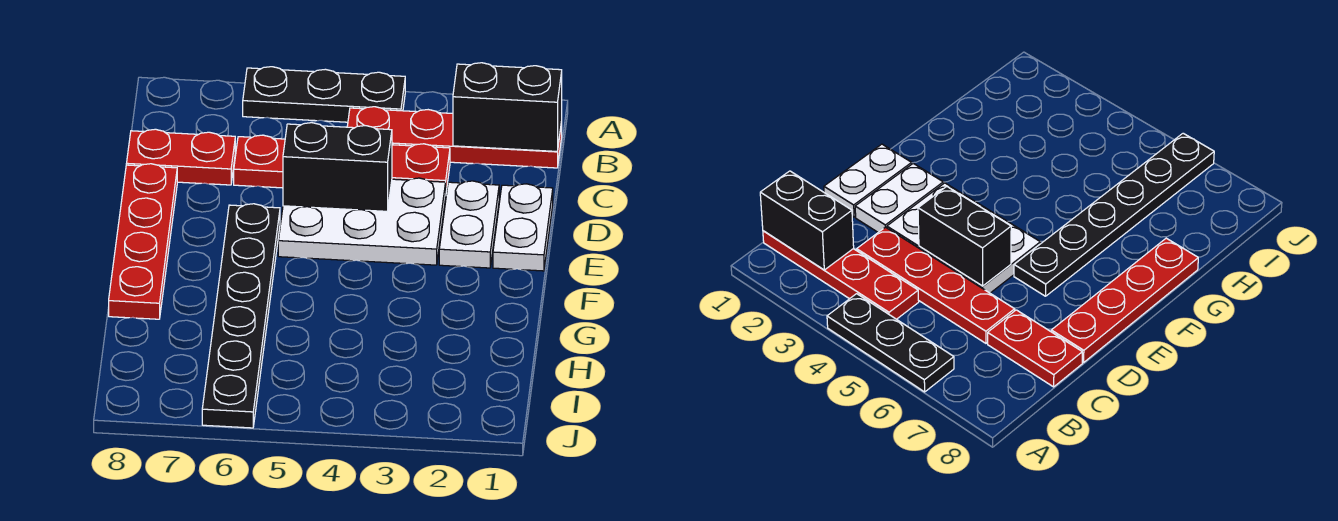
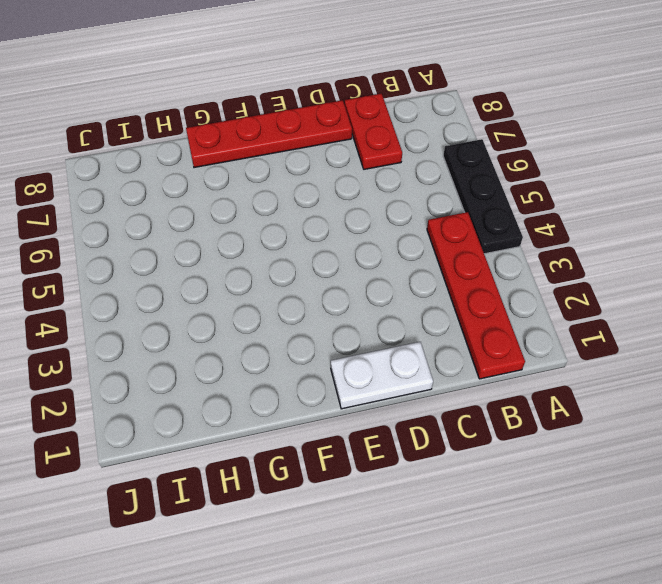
none -> red plate C3:C6 level 1
none -> white plate D2:E2 level 1

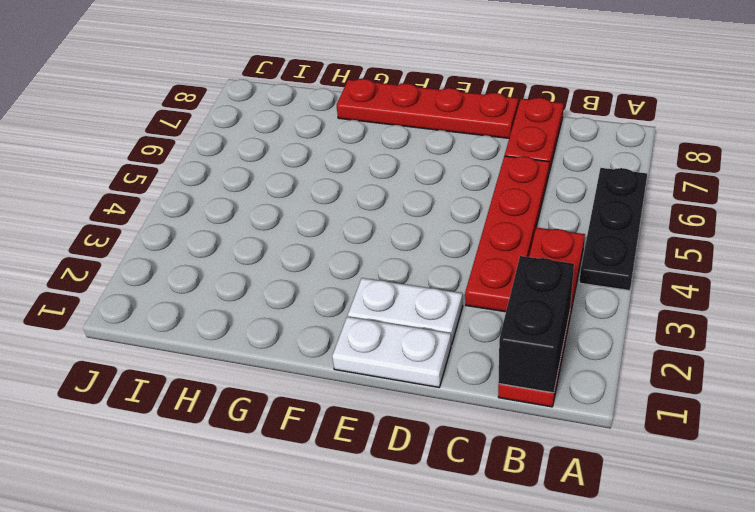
none -> white plate D3:E5 level 1
none -> black plate E6:J6 level 1

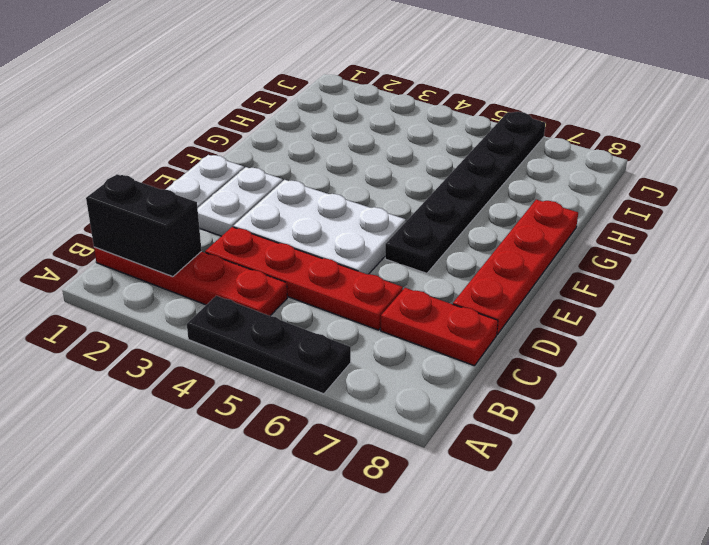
none -> black brick D4:D5 level 2

